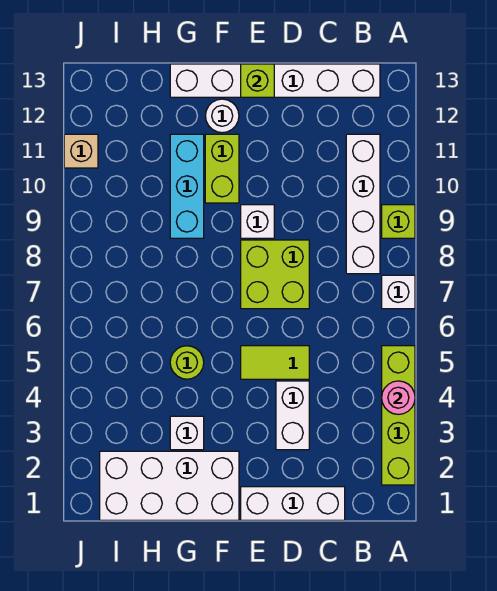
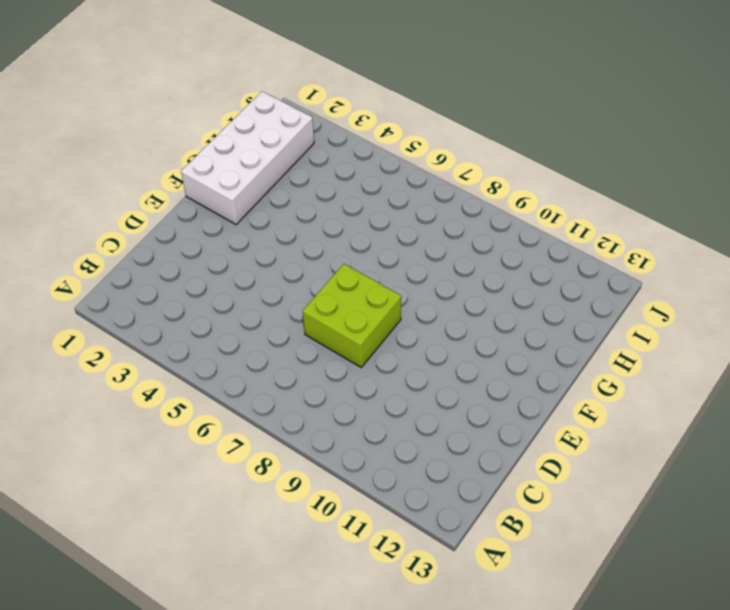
none -> lime brick A2:A5 level 1
none -> white brick A7 level 1
none -> lime brick A9 level 1

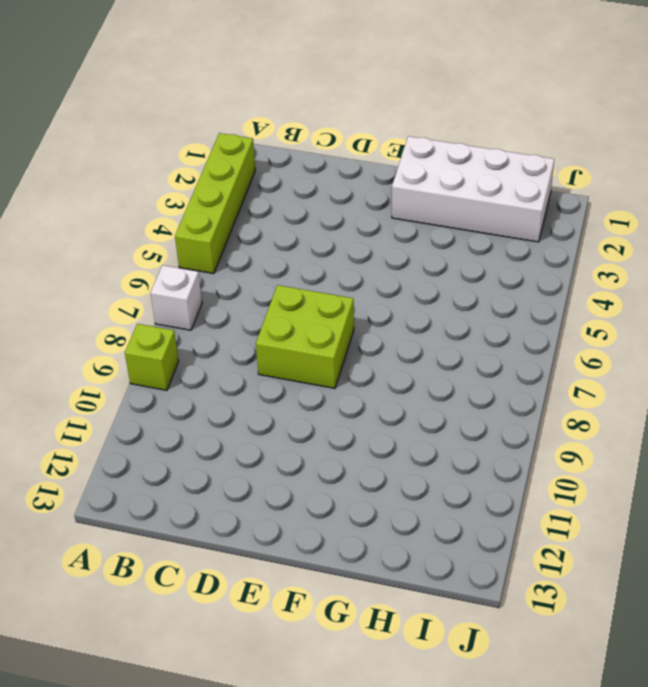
none -> white brick B8:B11 level 1
none -> white brick B13:G13 level 1
none -> white brick C1:E1 level 1

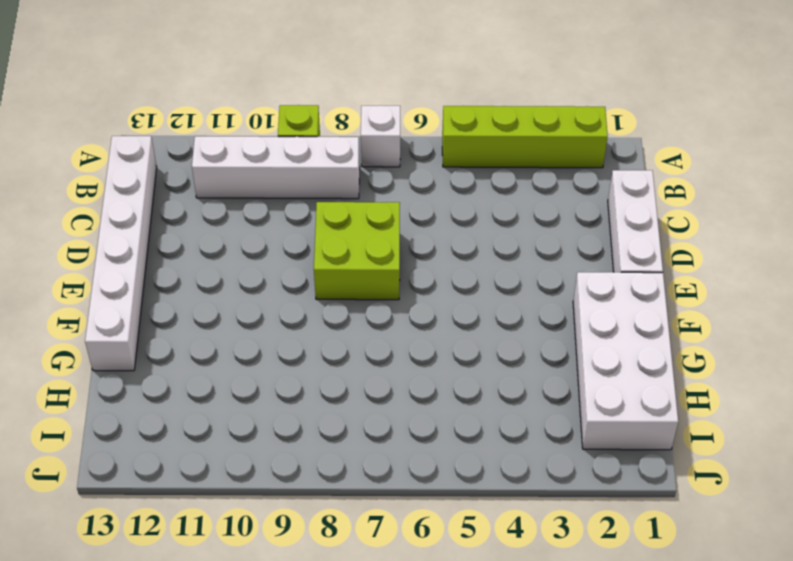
none -> white brick D3:D4 level 1
none -> lime tile D5:E5 level 1
none -> white brick E9 level 1

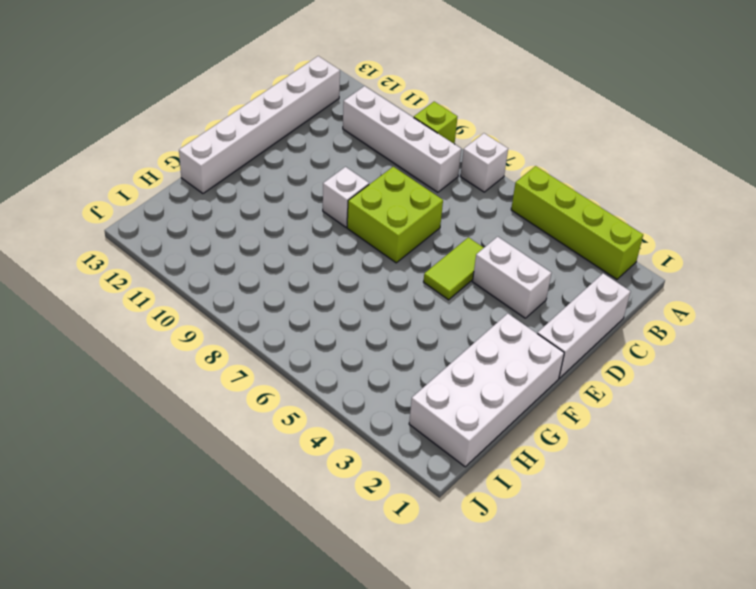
none -> lime brick F10:F11 level 1
none -> white round brick F12 level 1
none -> white brick G3 level 1

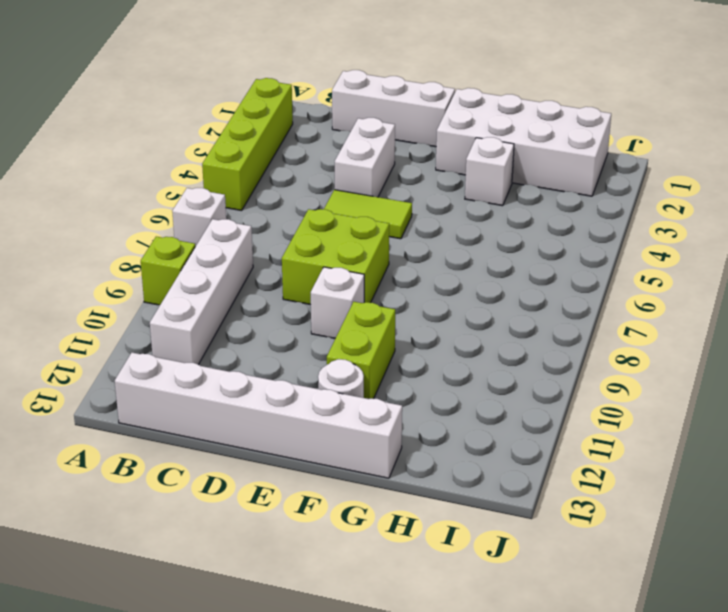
none -> lime round brick G5 level 1
none -> cyan brick G9:G11 level 1
none -> tan brick J11 level 1

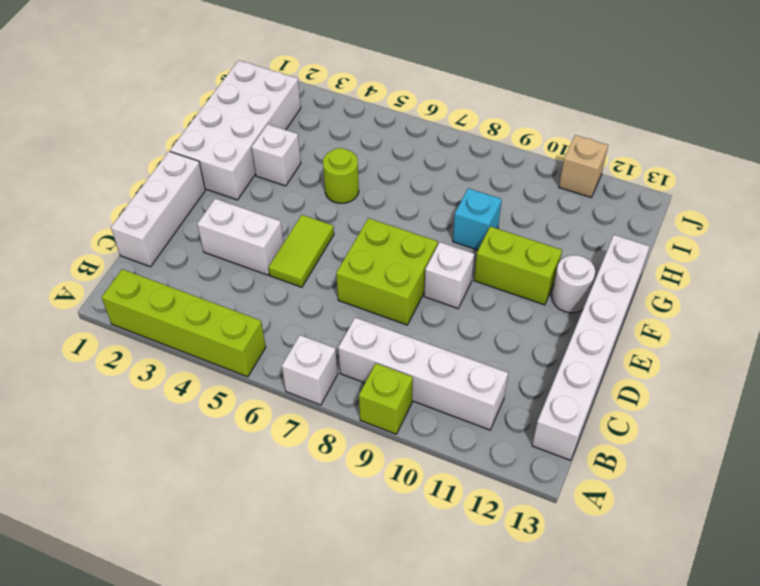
cyan brick G9 level 1 -> cyan brick G9:G11 level 1
none -> pink round brick A4 level 2
none -> lime brick E13 level 2

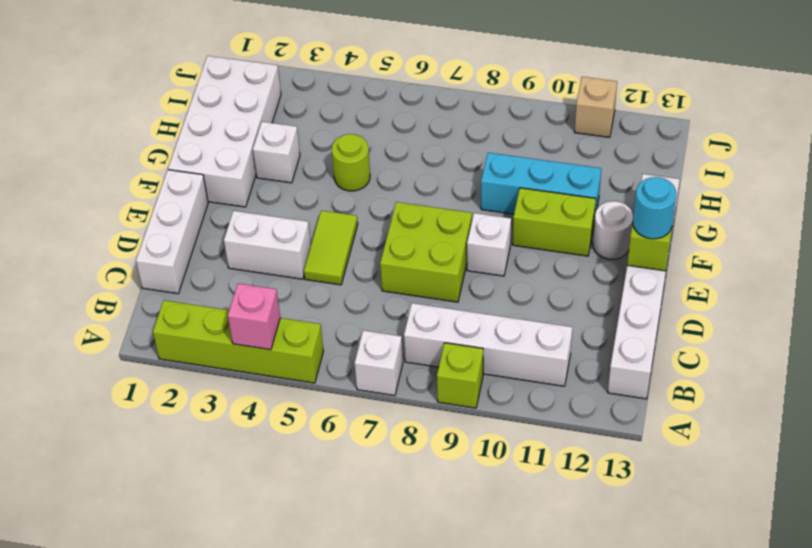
pink brick A4 level 2 -> pink round brick A4 level 2
cyan round brick E13 level 3 -> none

